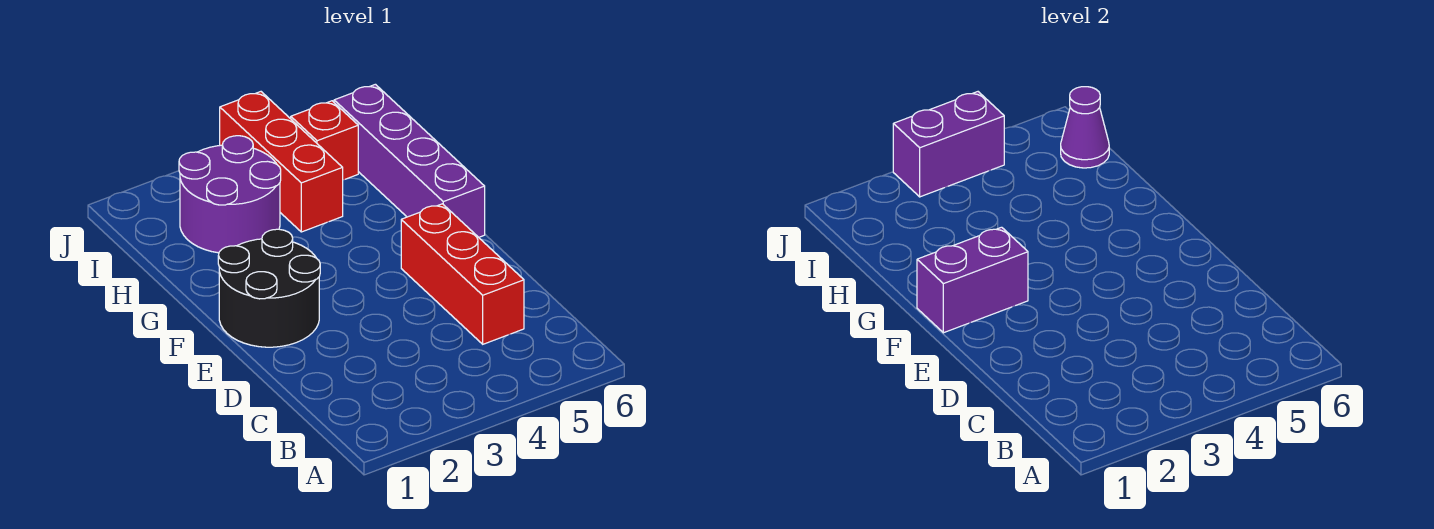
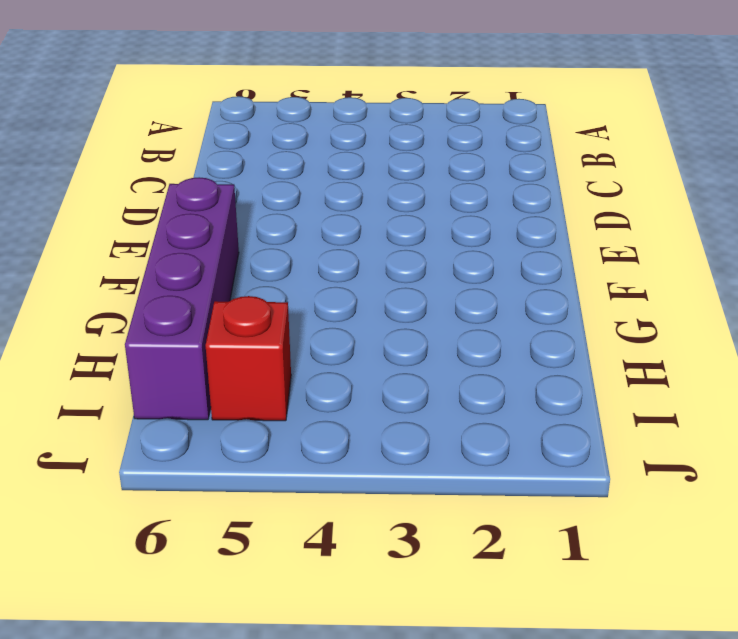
none -> red brick C5:E5 level 1
none -> black round brick E1:F2 level 1

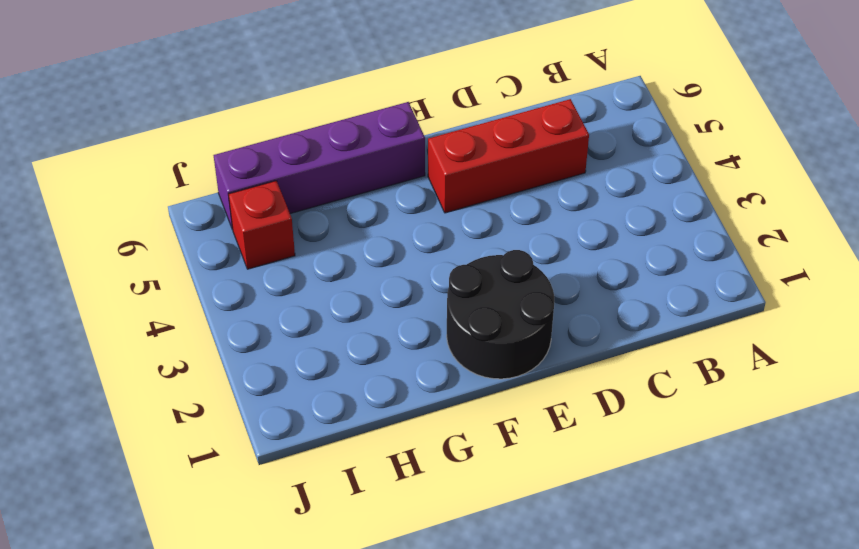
none -> purple round brick H2:I3 level 1
none -> red brick H4:J4 level 1

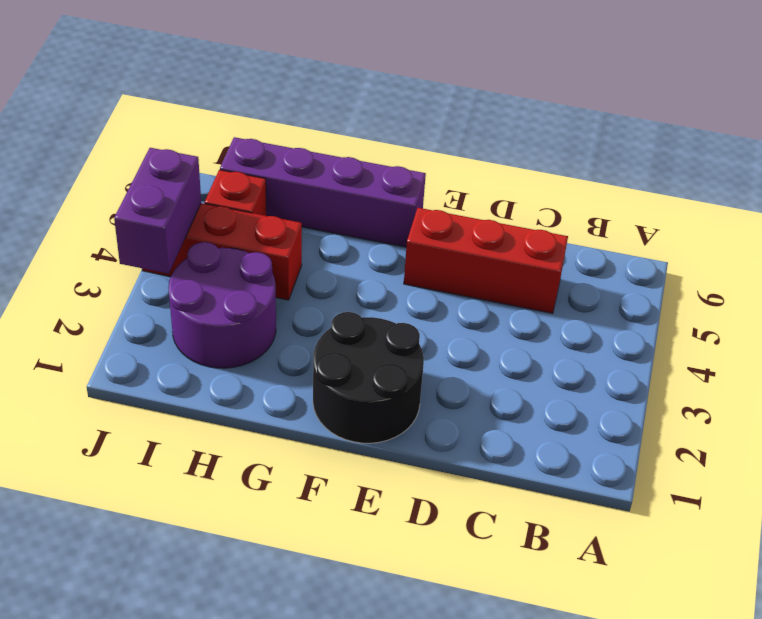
none -> purple brick F1:F2 level 2
none -> purple cone I6 level 2

